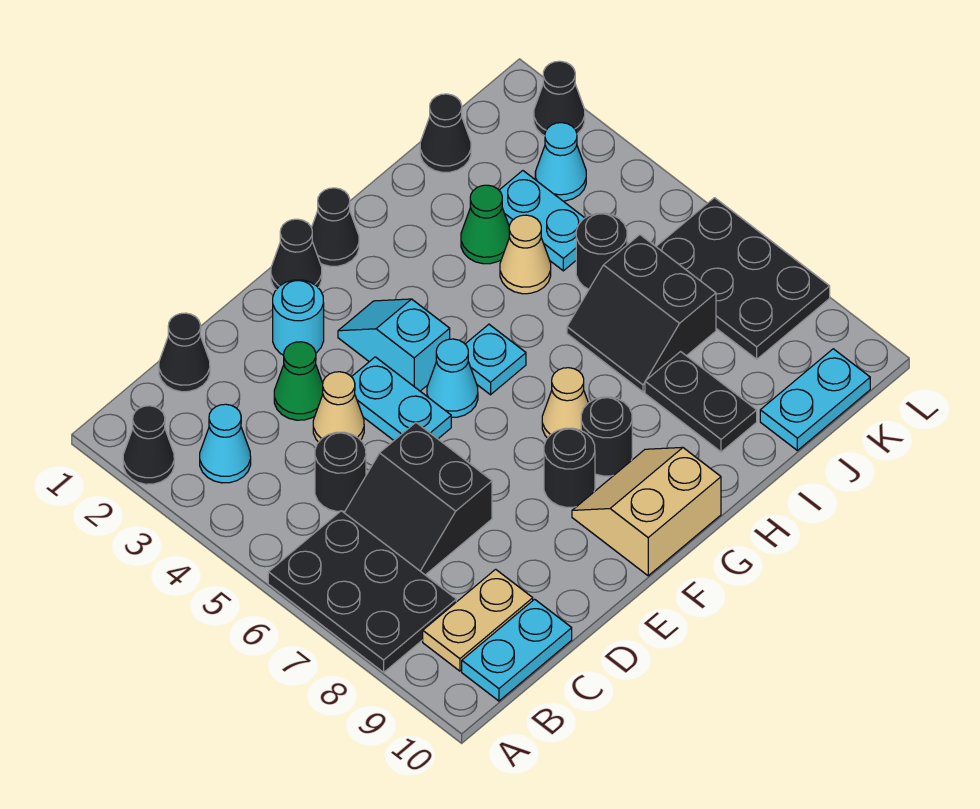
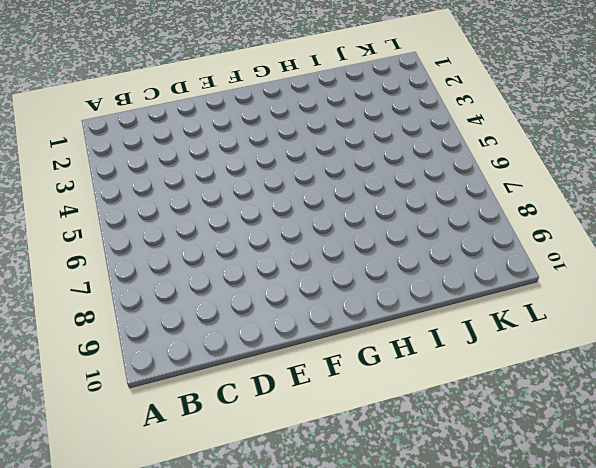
none -> black cone A2 level 1
none -> black plate A6:B8 level 1
none -> cyan cone B3 level 1
none -> tan plate B9:C9 level 1

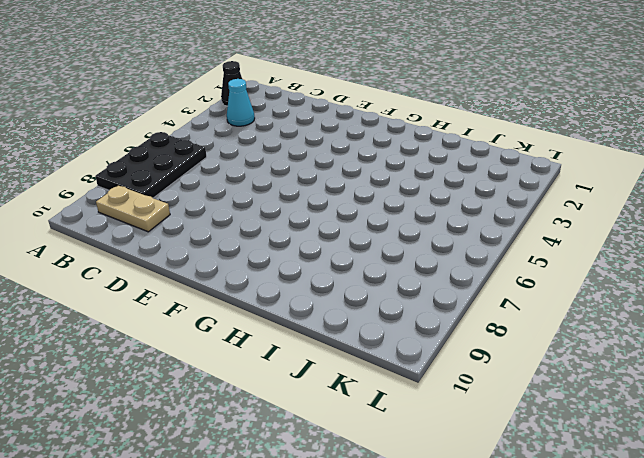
none -> cyan plate B10:C10 level 1
none -> black cone C1 level 1
none -> black round brick C5 level 1
none -> black slope C6:D7 level 1 top D

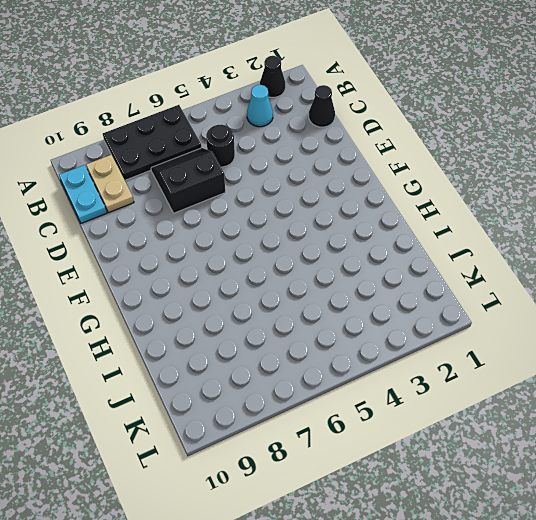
none -> green cone D3 level 1
none -> tan cone D4 level 1
none -> cyan round brick E2 level 1
none -> cyan plate E4:E5 level 1

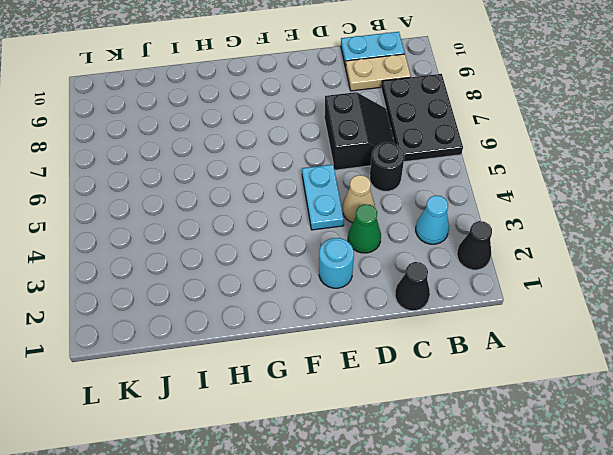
none -> black cone F1 level 1
none -> cyan slope F3:F4 level 1 top 4
none -> cyan cone F5 level 1
none -> black round brick F8 level 1

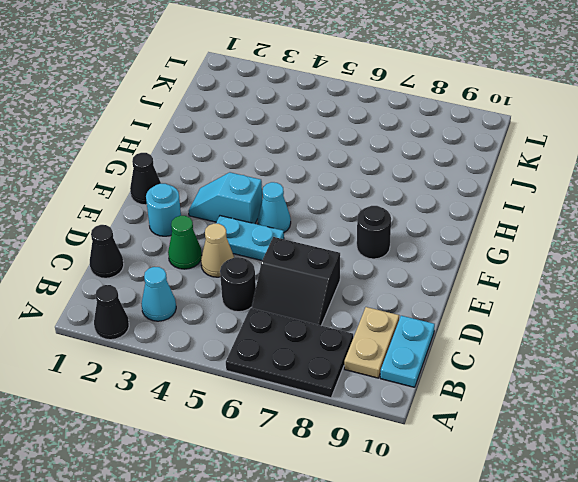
none -> tan slope F9:G10 level 1 top 10
none -> black cone G1 level 1
none -> cyan plate G5 level 1
none -> tan cone G7 level 1

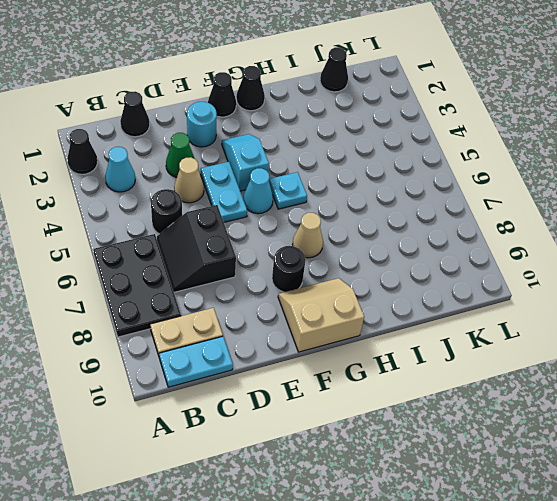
none -> black round brick G8 level 1
none -> green cone I3 level 1
none -> tan cone I4 level 1
none -> black slope I6:J7 level 1 top J

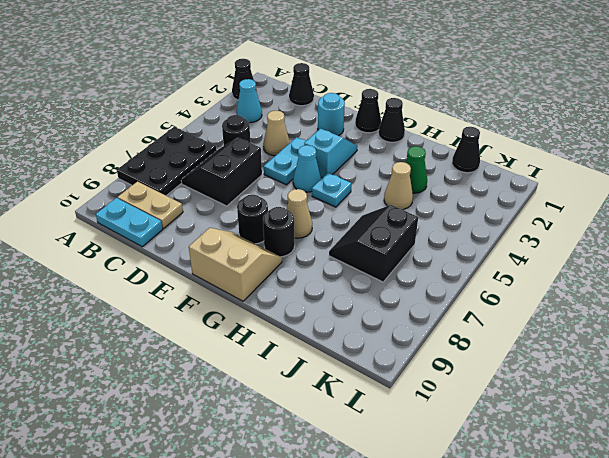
none -> green cone D3 level 1
none -> black plate I8:I9 level 1
none -> cyan plate J3:J4 level 1
none -> black round brick J5 level 1

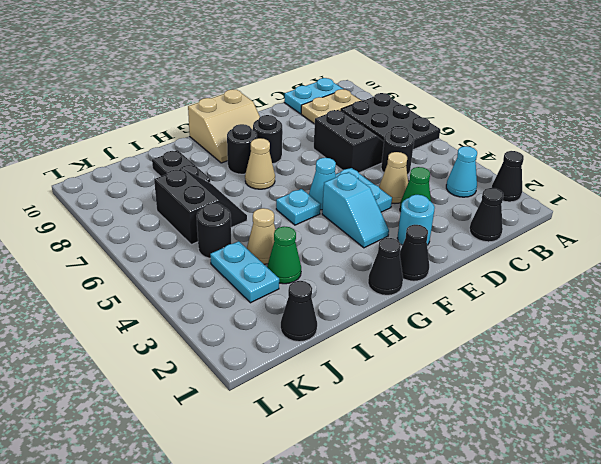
none -> cyan plate J10:K10 level 1
none -> cyan cone K3 level 1
none -> black plate K6:L8 level 1
none -> black cone L2 level 1

